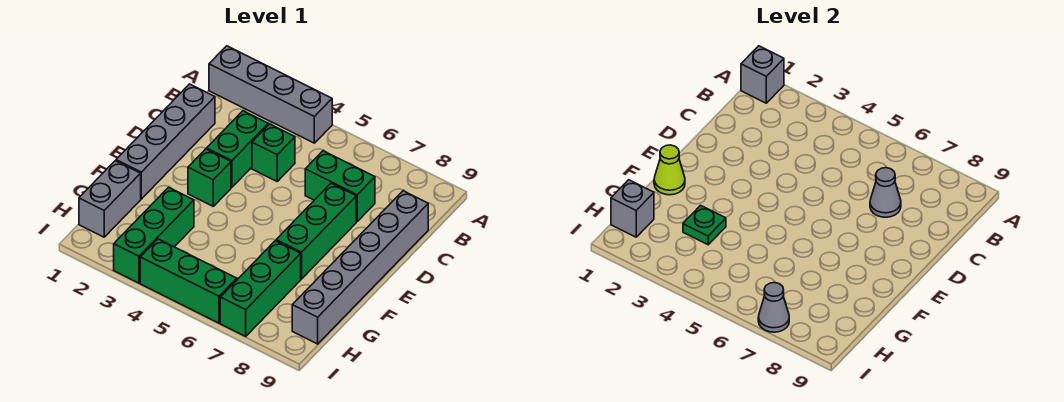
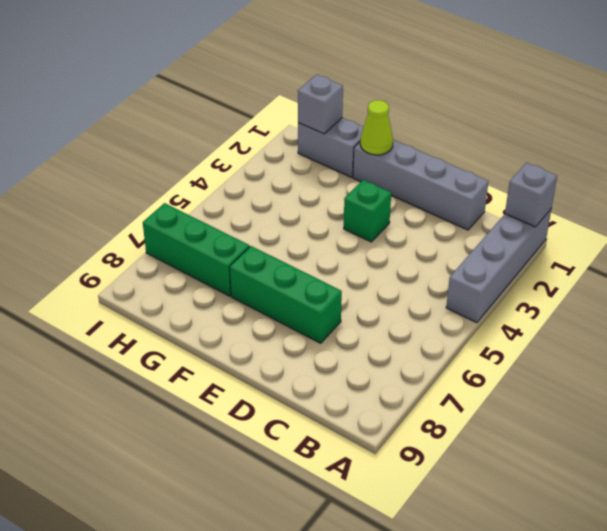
none -> green brick C3:D3 level 1
none -> green brick C4 level 1
none -> green brick C6:C7 level 1

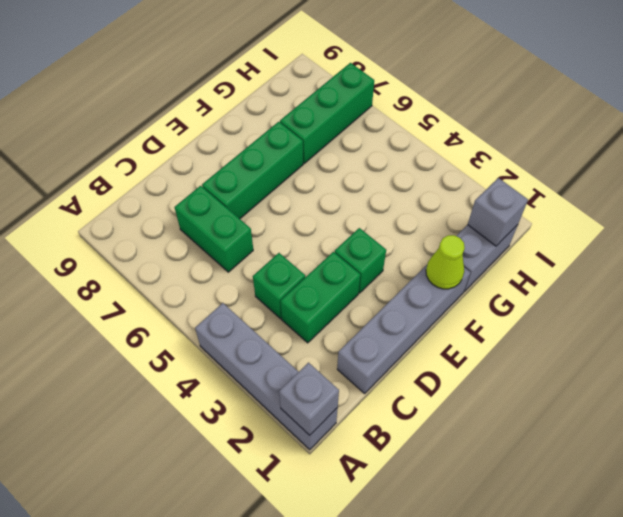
none -> grey brick C9:H9 level 1
none -> green brick G3:I3 level 1
none -> green brick I4:I6 level 1

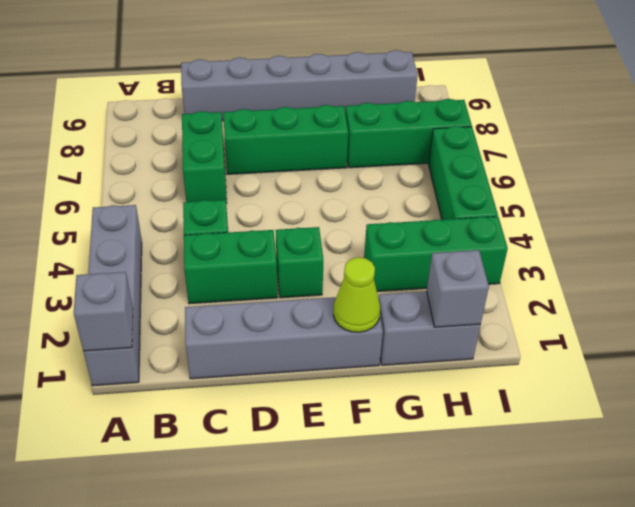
none -> grey cone C7 level 2
none -> green plate G3 level 2
none -> grey cone I7 level 2

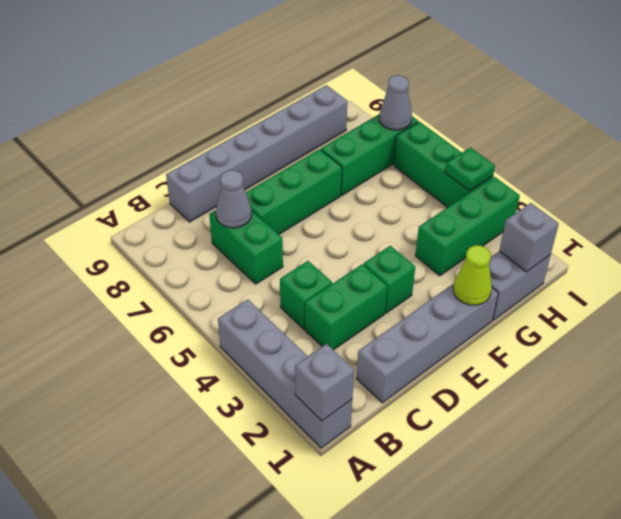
green plate I4 level 2 -> green plate G3 level 2

